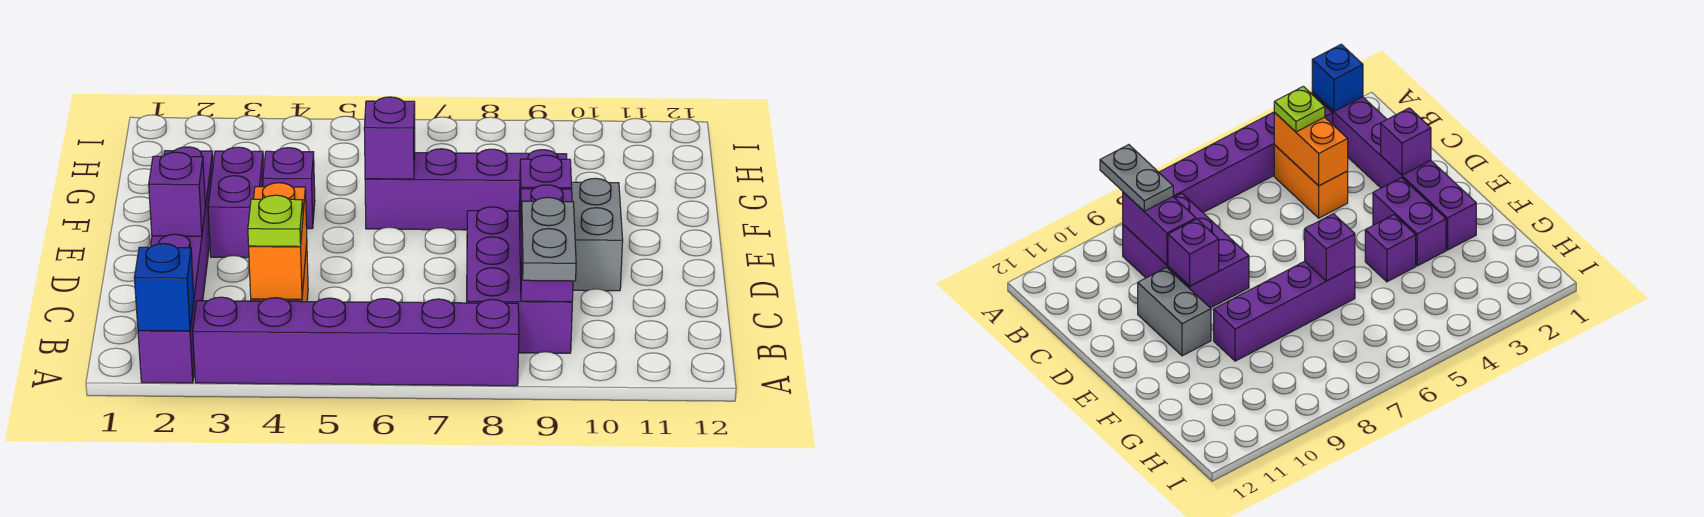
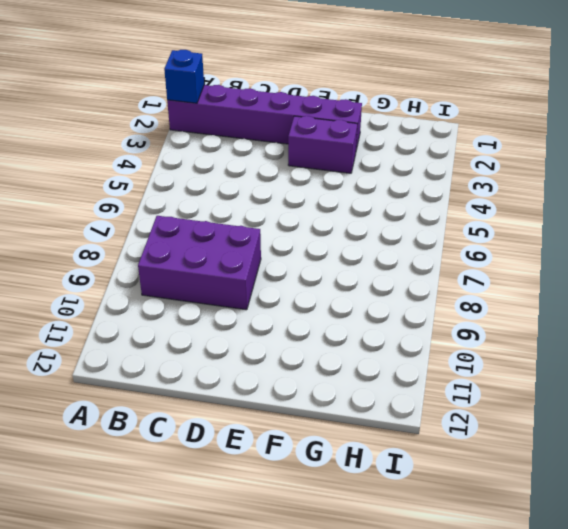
none -> purple brick A3:A8 level 1
none -> orange brick B4:C4 level 1
none -> grey brick D10:E10 level 1

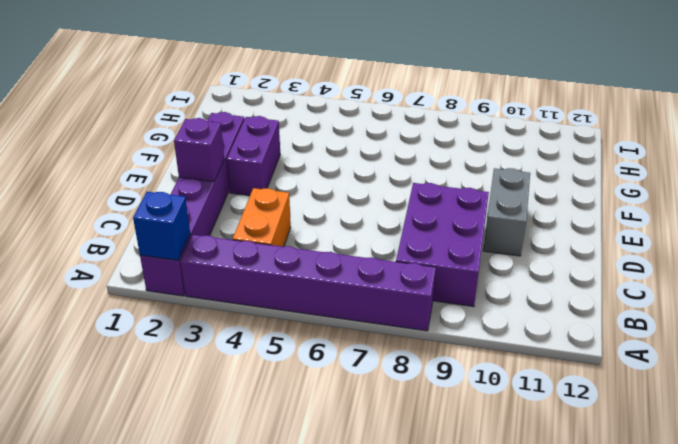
none -> purple brick F4 level 1
none -> purple brick F6:F9 level 1
none -> orange brick B4:C4 level 2

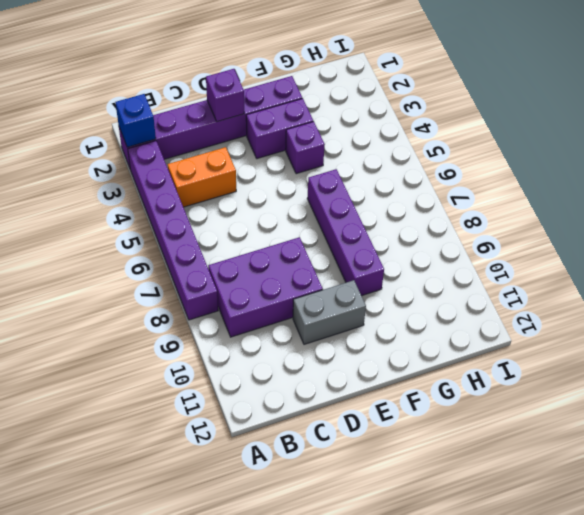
none -> orange brick B4:C4 level 2
none -> purple brick B9:C9 level 2
none -> purple brick D9 level 2

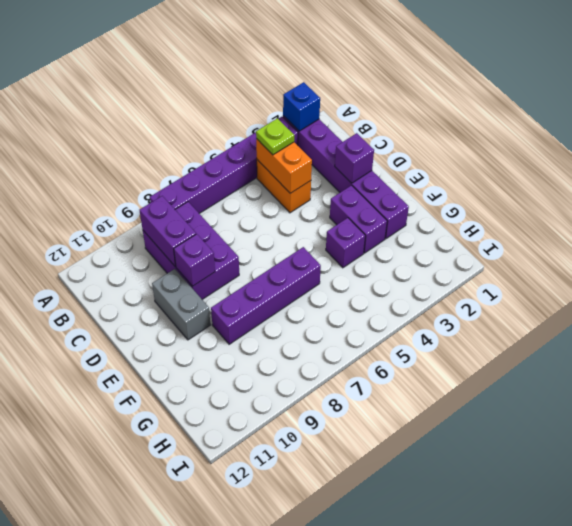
none -> purple brick F6 level 2
none -> grey plate A9:B9 level 3

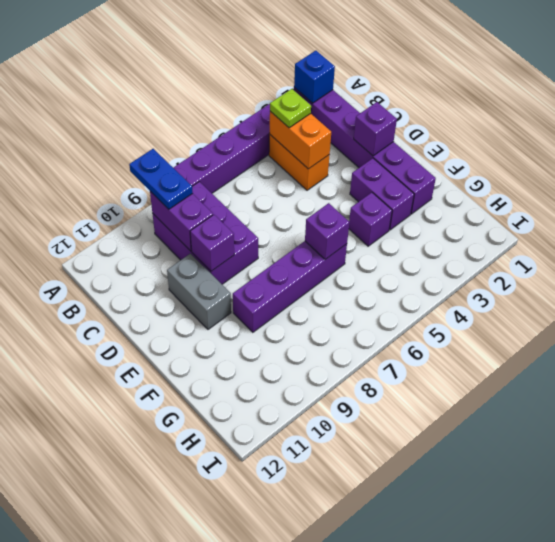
blue plate A9:B9 level 3 -> grey plate A9:B9 level 3

